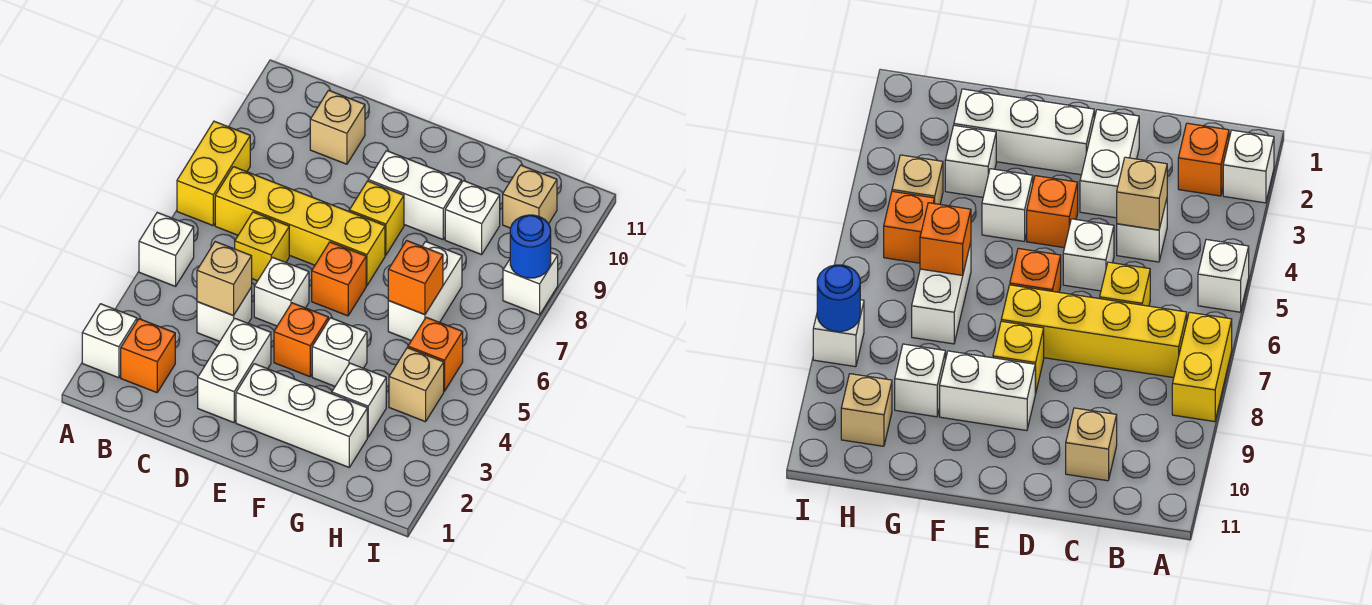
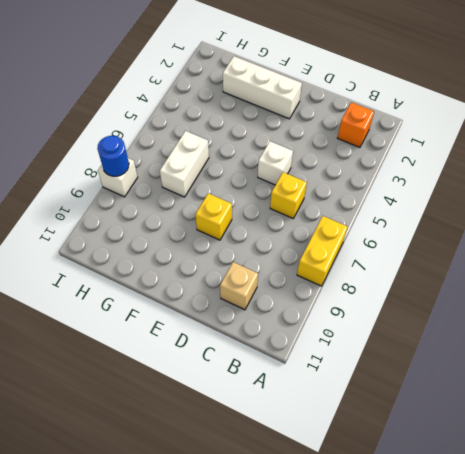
none -> white brick A2 level 1
none -> white brick A5 level 1
none -> yellow brick B7:E7 level 1

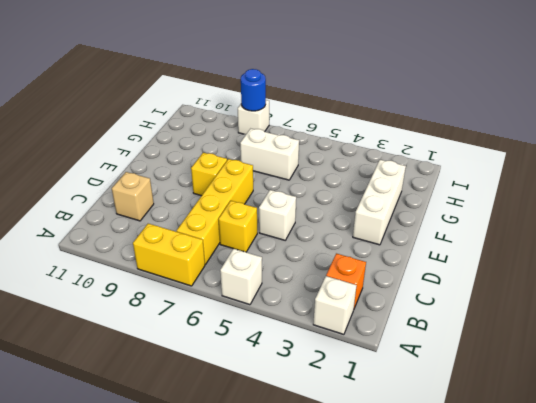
none -> white brick C4 level 1
none -> white brick D2:D3 level 1
none -> orange brick E4 level 1

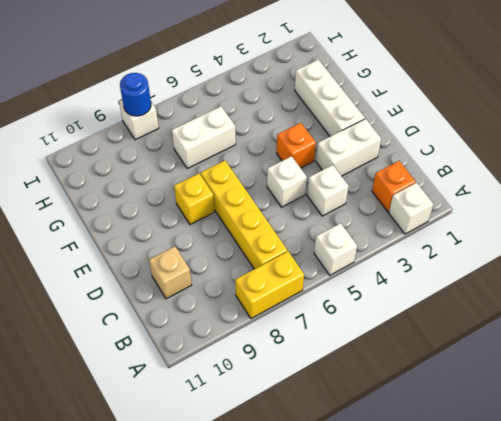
none -> yellow brick C6 level 1
none -> orange brick E6 level 1
none -> white brick E9:F9 level 1

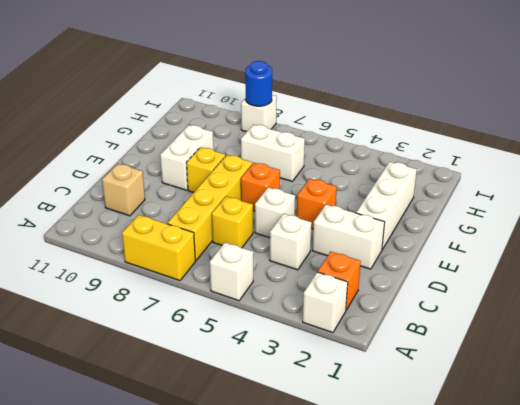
none -> white brick F4 level 1
none -> white brick G3 level 1
none -> white brick G9 level 1

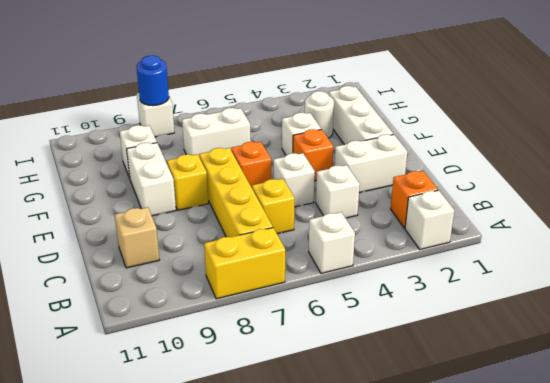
white round brick G3 level 1 -> white brick G3 level 1
none -> tan brick H4 level 1
none -> orange brick H5 level 1
none -> tan brick H10 level 1

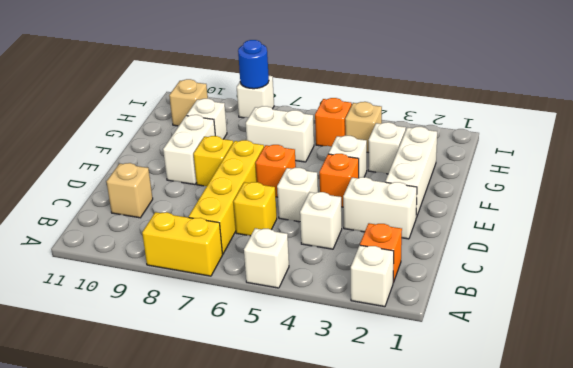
none -> tan brick C4 level 2
none -> orange brick G6 level 2

